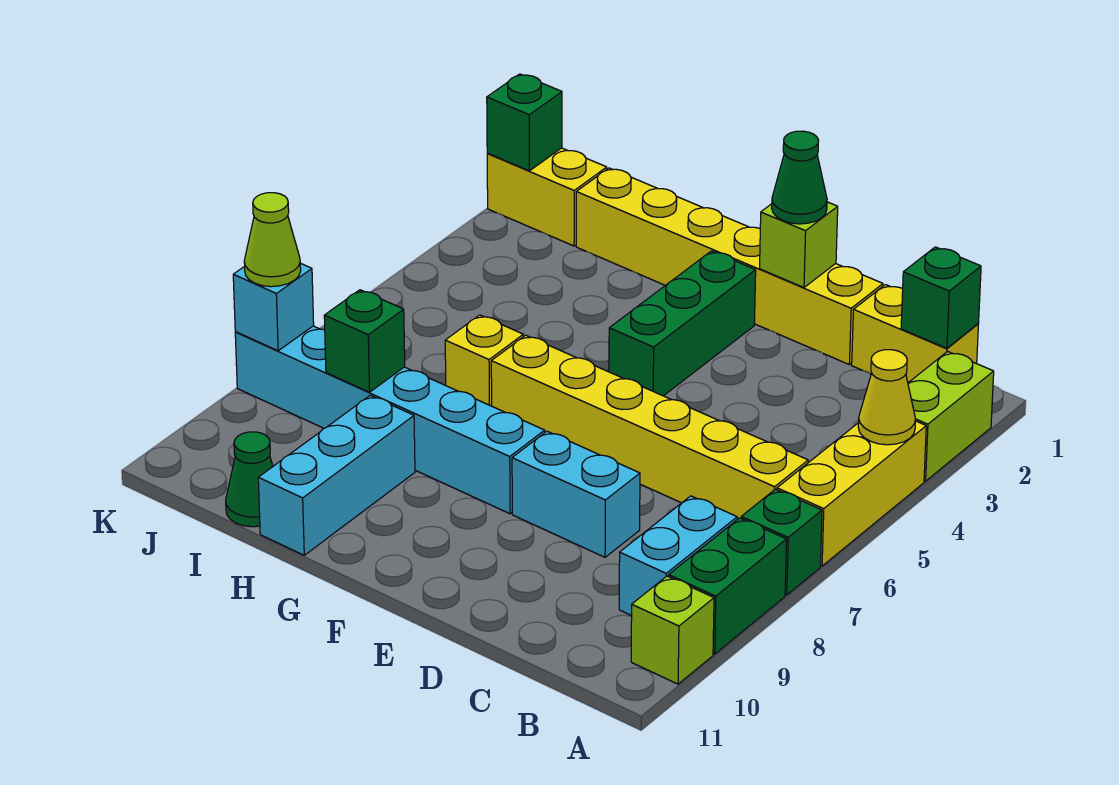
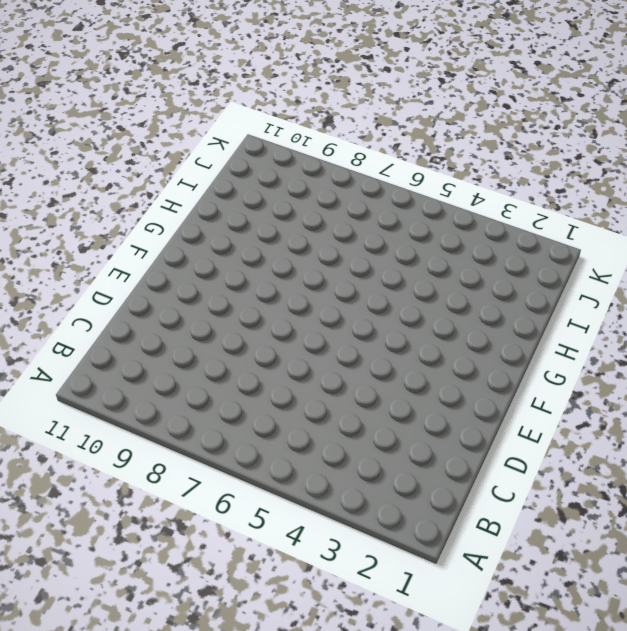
none -> lime brick A2:A3 level 1
none -> yellow brick A4:A6 level 1
none -> green brick A7 level 1

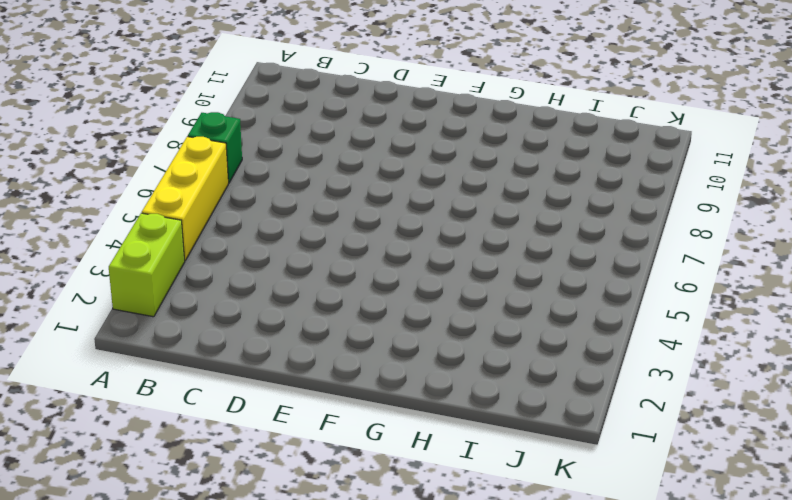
none -> green brick A8:A9 level 1
none -> lime brick A10 level 1
none -> yellow brick B1:C1 level 1

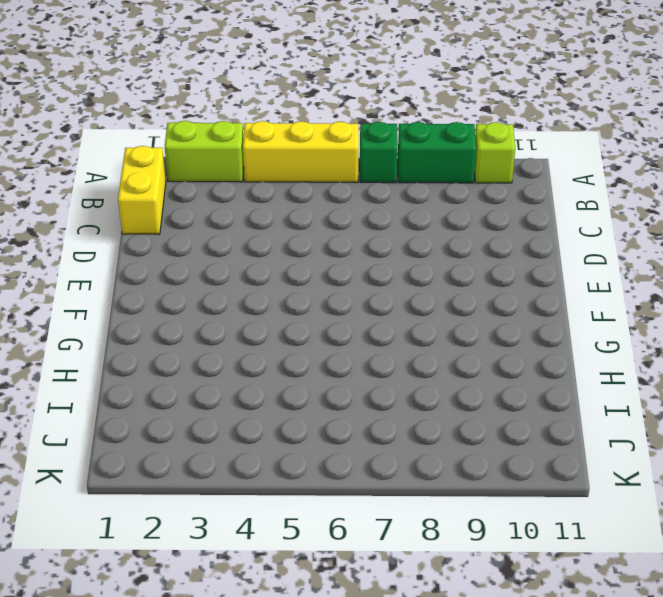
none -> yellow brick B6:G6 level 1
none -> cyan brick B8:B9 level 1
none -> yellow brick D1:I1 level 1

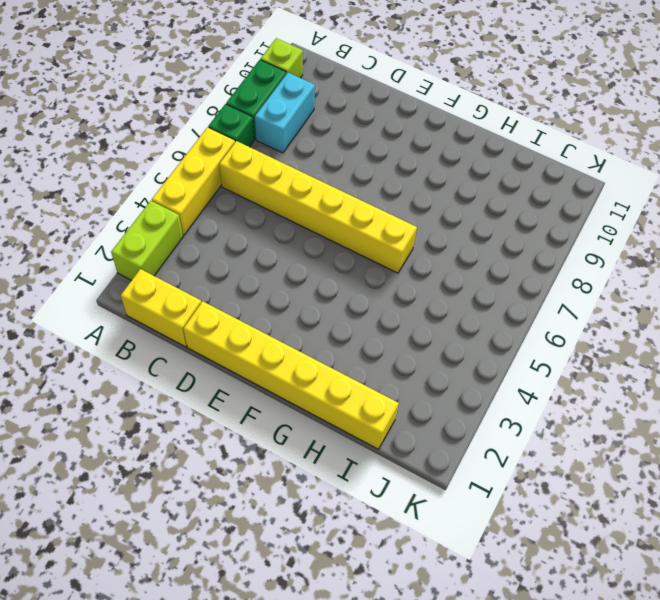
none -> cyan brick D8:E8 level 1
none -> green brick F2:F4 level 1
none -> cyan brick F8:K8 level 1

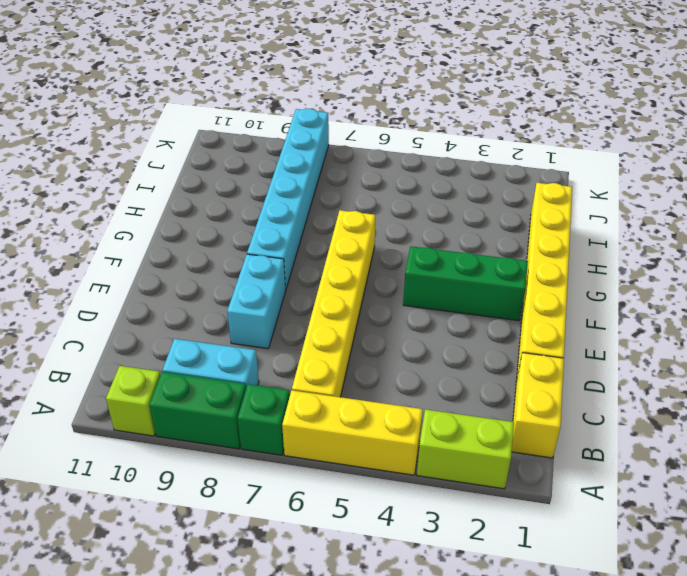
none -> yellow brick H6 level 1
none -> cyan brick H9:H11 level 1
none -> green cone I11 level 1

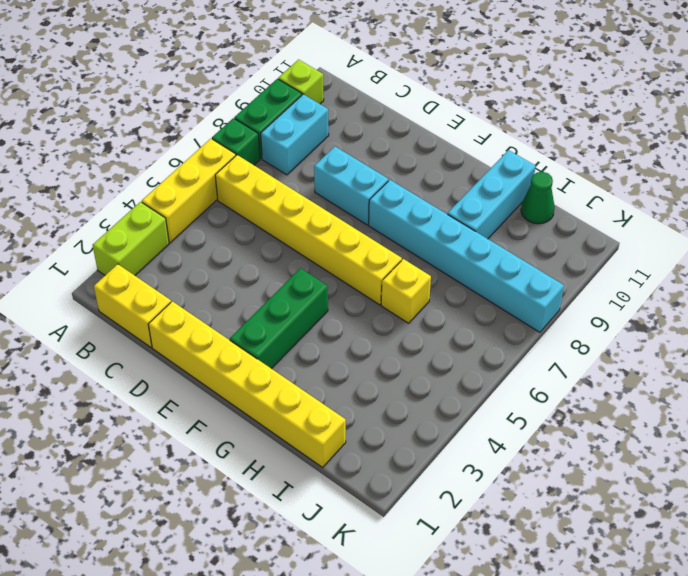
none -> yellow brick J1:K1 level 1
none -> yellow cone A4 level 2
none -> green brick B1 level 2

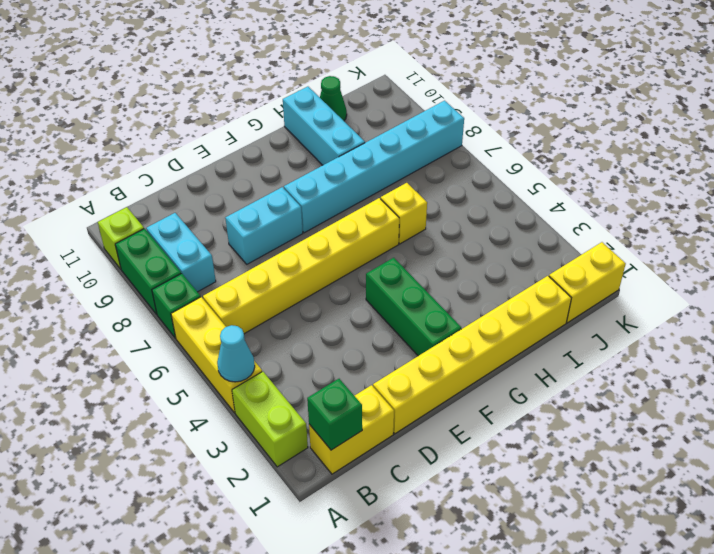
cyan cone A4 level 2 -> yellow cone A4 level 2
none -> lime brick E1 level 2
none -> green brick I8 level 2
none -> green brick K1 level 2

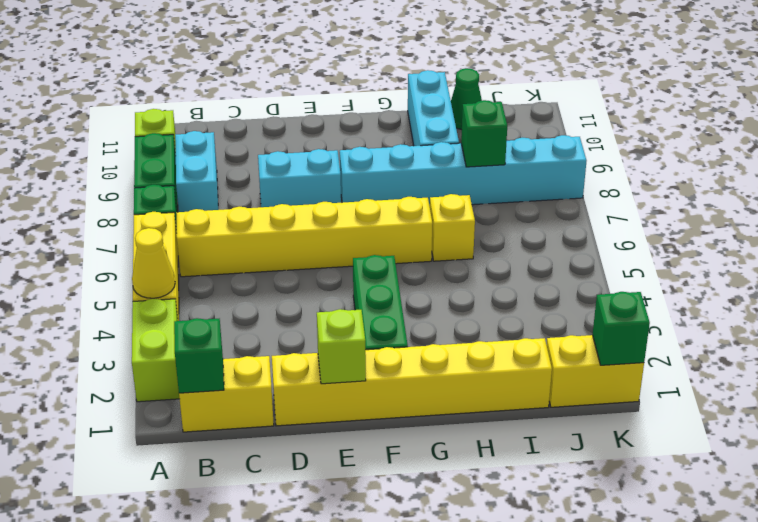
none -> cyan brick K8 level 2
none -> green cone E1 level 3
none -> lime cone K8 level 3

